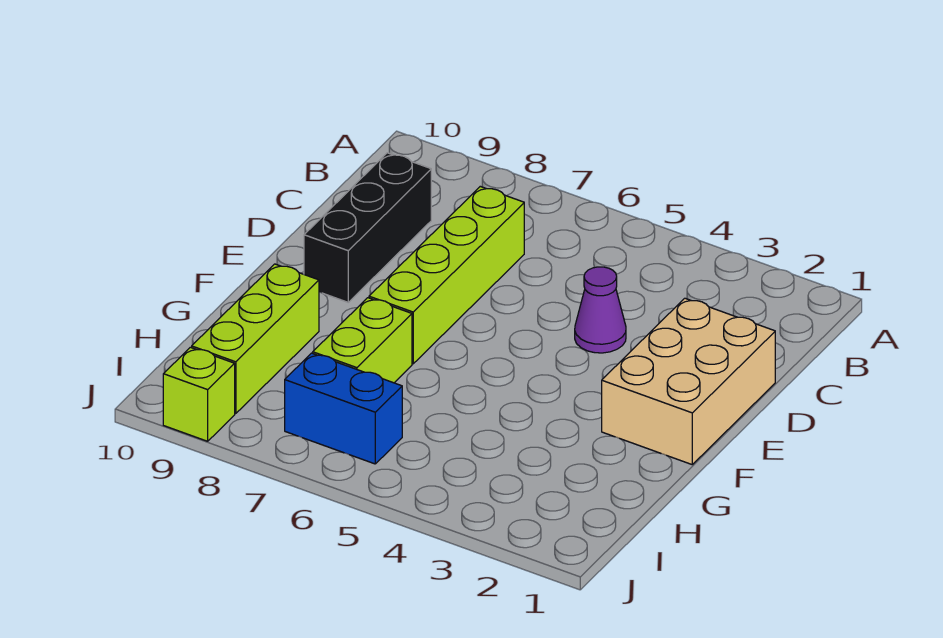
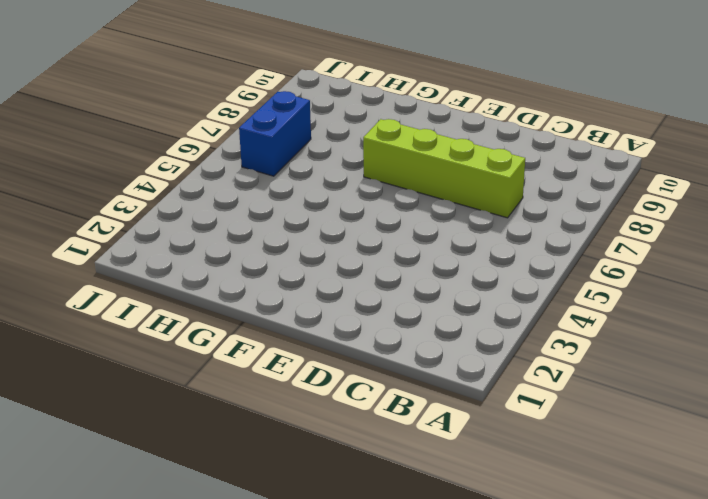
none -> black brick C9:E9 level 1
none -> tan brick D1:F2 level 1

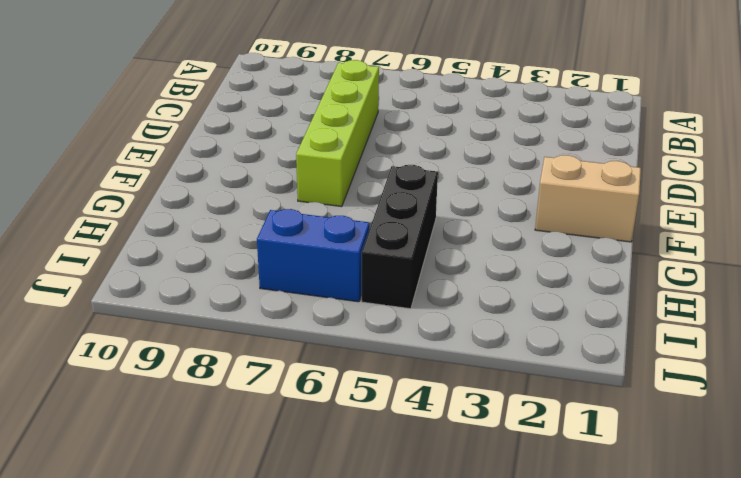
tan brick F1:F2 level 1 -> tan brick D1:F2 level 1
black brick G5:I5 level 1 -> black brick C9:E9 level 1
none -> purple cone D4 level 1
none -> lime brick G7:H7 level 1

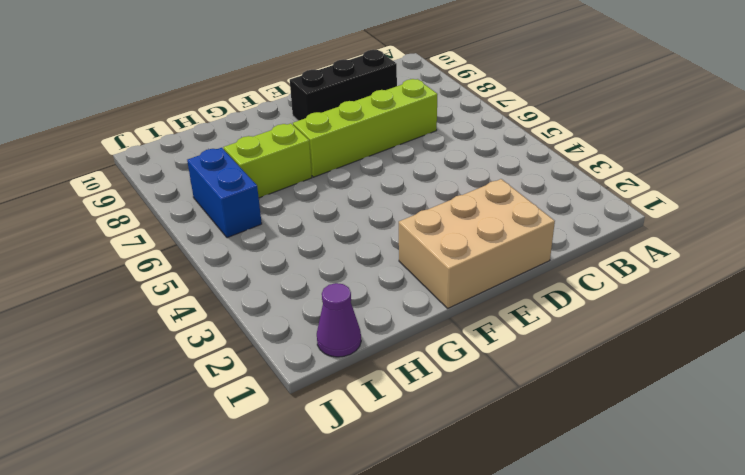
purple cone I1 level 1 -> purple cone D4 level 1
none -> lime brick G9:I9 level 1
none -> lime brick J9 level 1

